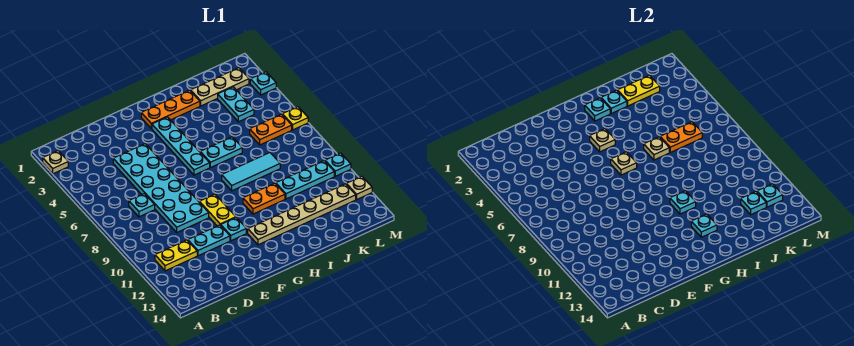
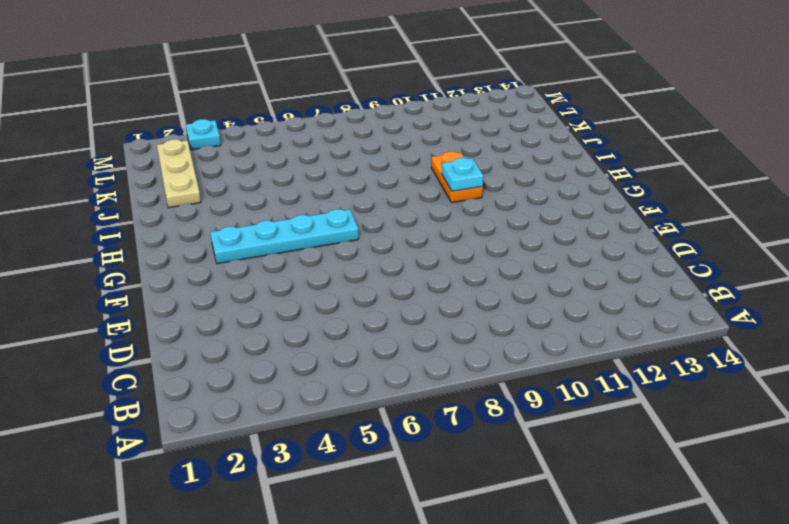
none -> tan plate A2 level 1
none -> yellow plate B11:C11 level 1
none -> cyan plate C7 level 1
none -> cyan plate D4:E9 level 1

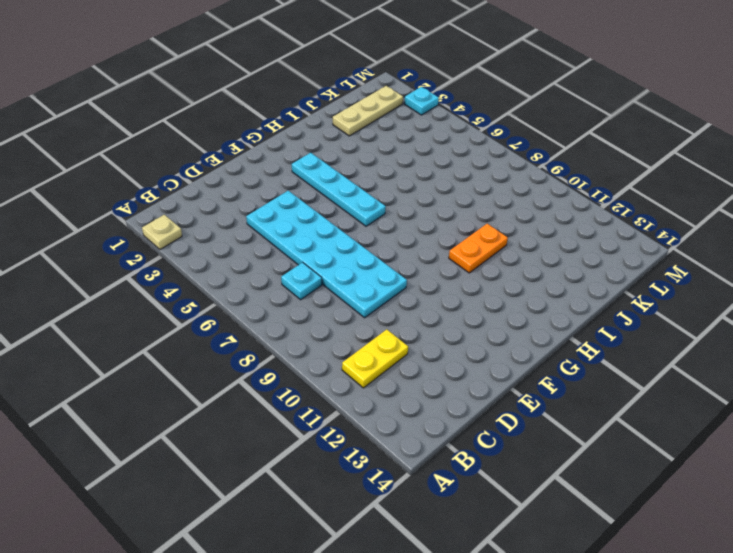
none -> cyan plate D11:E11 level 1
none -> yellow plate F9:F10 level 1
none -> cyan plate F11 level 1
none -> orange plate G2:I2 level 1

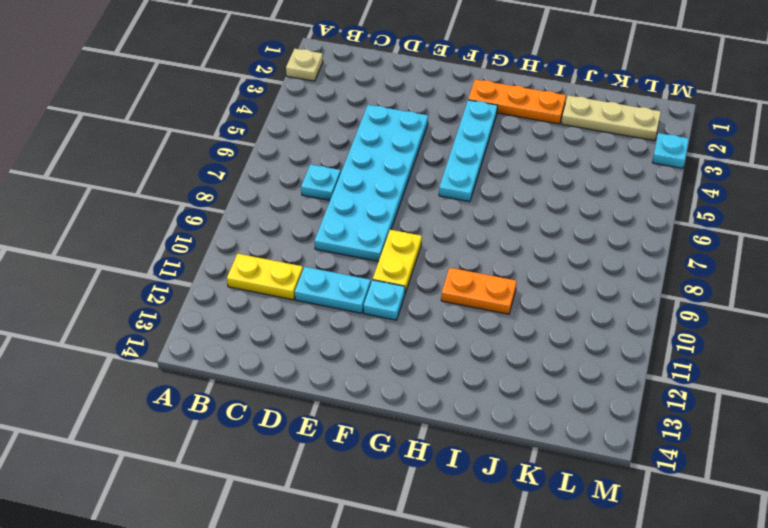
none -> tan plate G12:L12 level 1
none -> cyan plate H6:I6 level 1
none -> cyan tile H8:J8 level 1
none -> cyan plate J10:L10 level 1

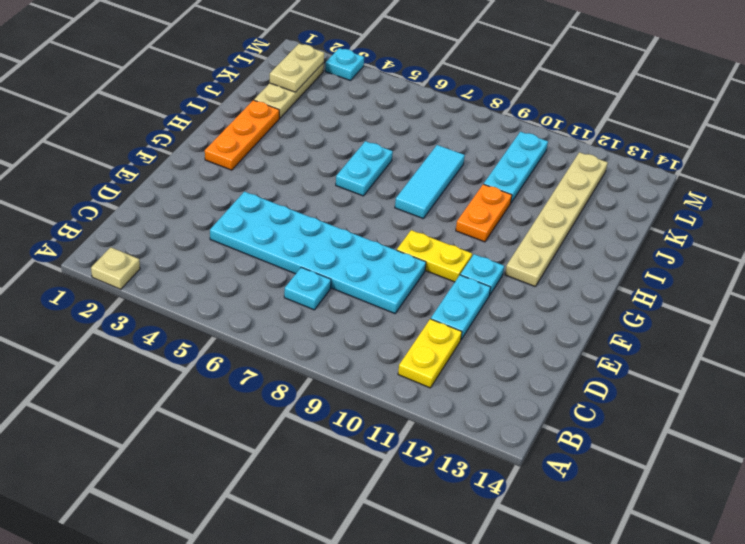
tan plate K2:L2 level 2 -> yellow plate J2:K2 level 2
none -> cyan plate G3:G6 level 1
none -> cyan plate K3:K4 level 1
none -> orange plate K6:L6 level 1
none -> yellow plate M6 level 1

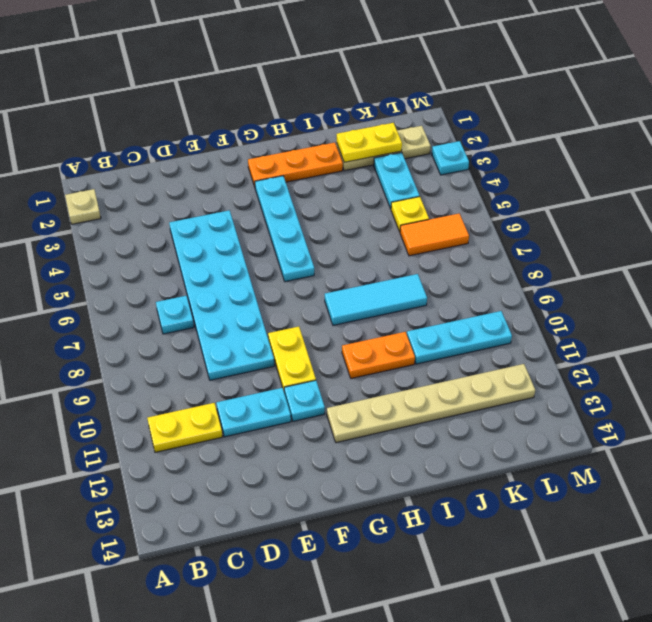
yellow plate K5 level 1 -> yellow plate M6 level 1
orange tile K6:L6 level 1 -> orange plate K6:L6 level 1
none -> cyan plate H6:I6 level 1
none -> cyan plate M10 level 1
none -> tan plate M12 level 1
none -> tan plate G4 level 2

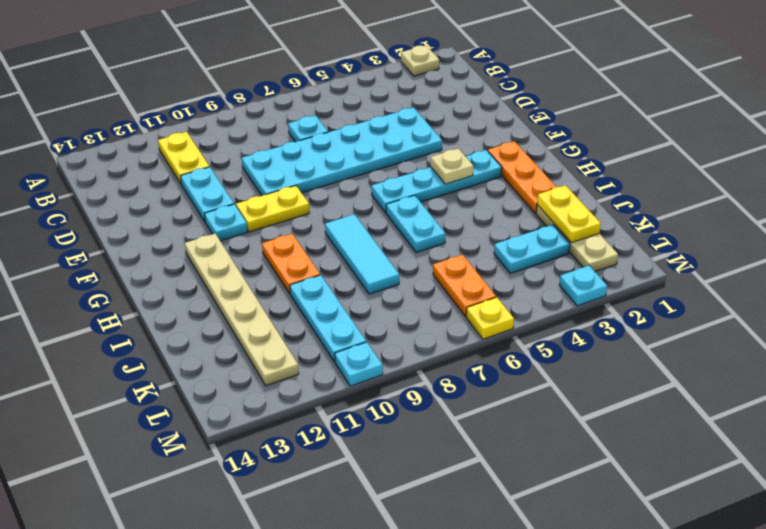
none -> tan plate M12 level 1
none -> tan plate G6 level 2
none -> cyan plate H2 level 2
none -> cyan plate H10 level 2

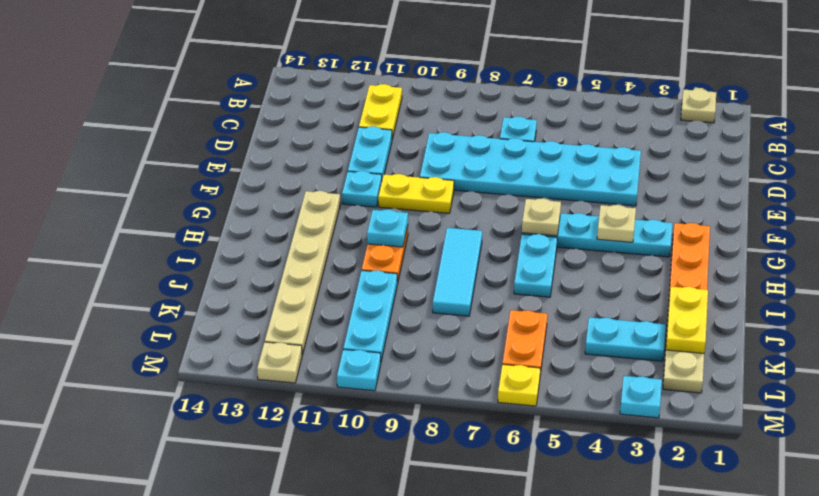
none -> cyan plate H2 level 2
none -> cyan plate H12 level 2
none -> cyan plate I2 level 2
none -> tan plate I6 level 2

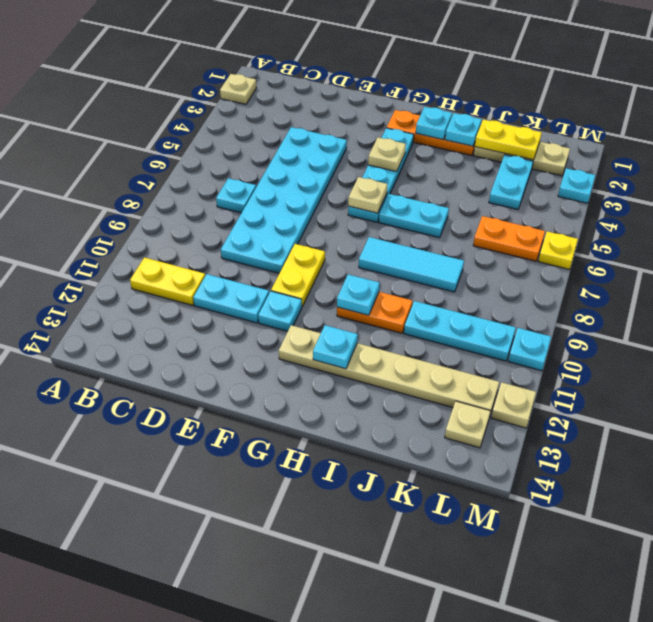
tan plate L13 level 1 -> tan plate I6 level 2
none -> orange plate J6:K6 level 2
none -> cyan plate K12 level 2
none -> cyan plate L12 level 2

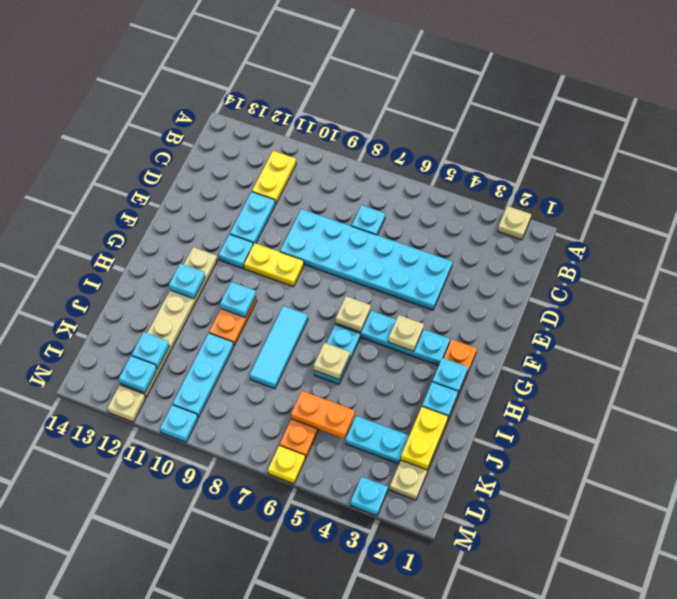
orange plate K5:K6 level 2 -> orange plate J6:K6 level 2

